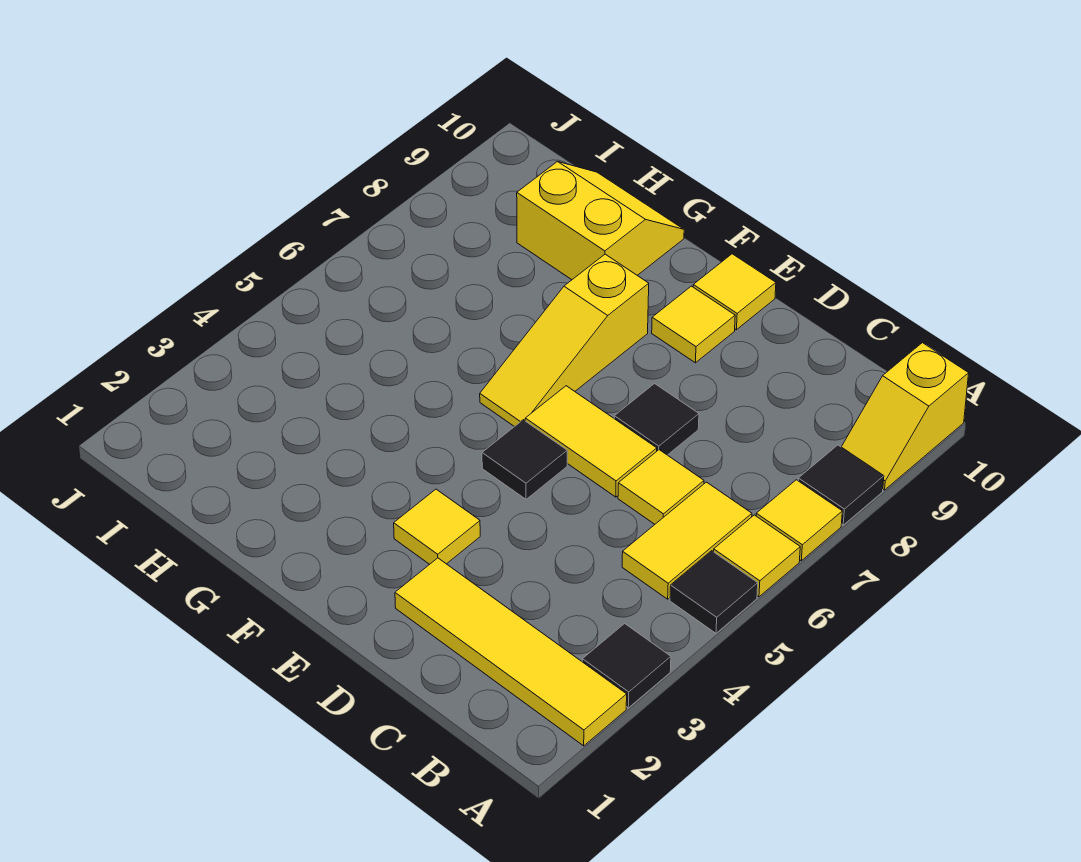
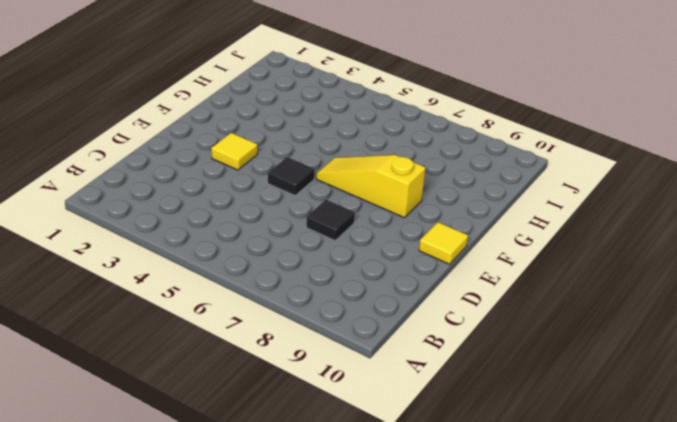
none -> yellow tile A2:D2 level 1
none -> black tile A3 level 1
none -> black tile A5 level 1

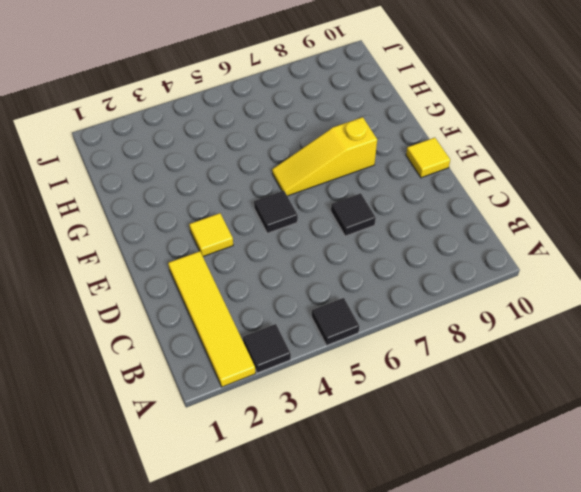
none -> yellow tile A6 level 1
none -> yellow tile A7 level 1
none -> black tile A8 level 1

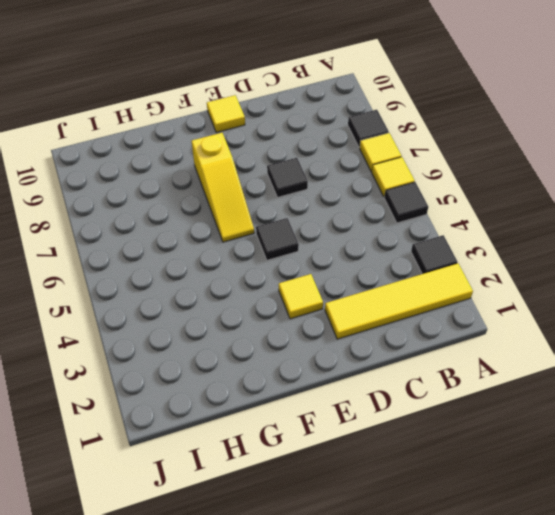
none -> yellow slope A9:A10 level 1 top 10
none -> yellow tile B5:B6 level 1
none -> yellow tile C6 level 1

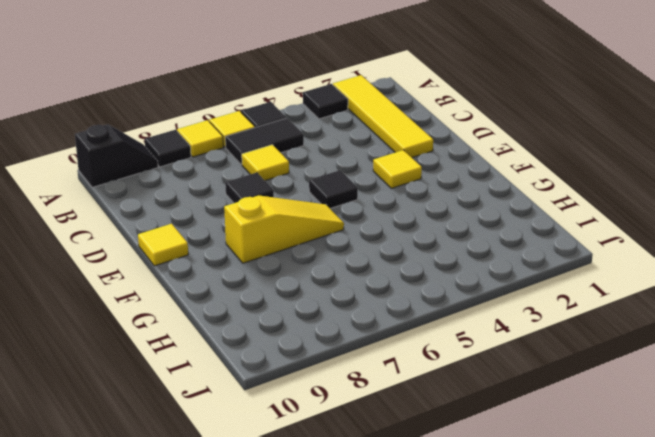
black slope A9:A10 level 1 top 10 -> yellow slope A9:A10 level 1 top 10
black tile B5:B6 level 1 -> yellow tile B5:B6 level 1
none -> yellow tile D6:E6 level 1
none -> yellow tile E9 level 1
none -> yellow slope G9:H10 level 1 top 9

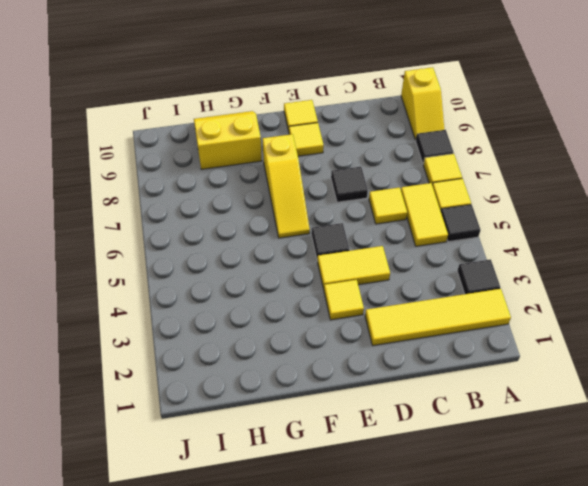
yellow tile D4:E4 level 1 -> yellow tile D6:E6 level 1

